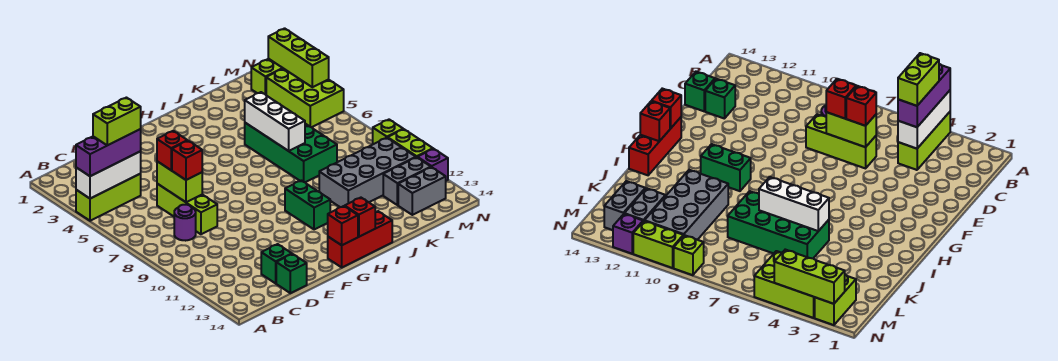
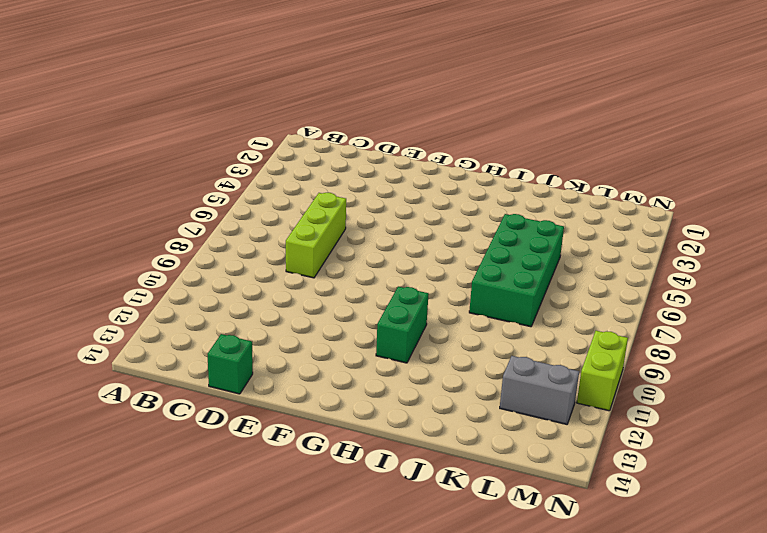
none -> lime brick A4:C4 level 1
none -> purple round brick C8 level 1
none -> green brick D13 level 1

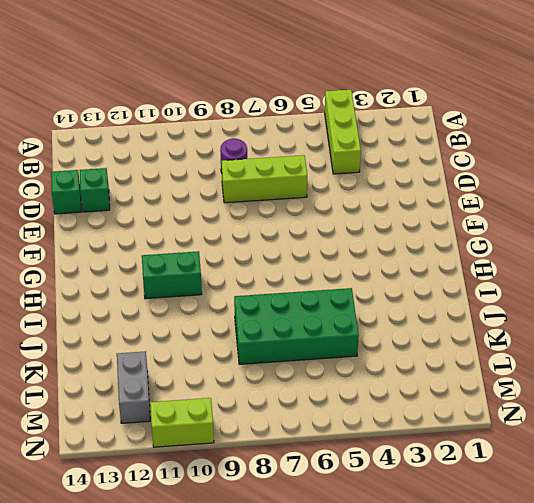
none -> red brick G14:I14 level 1
none -> grey brick J10:M11 level 1
none -> grey brick L13:M13 level 1

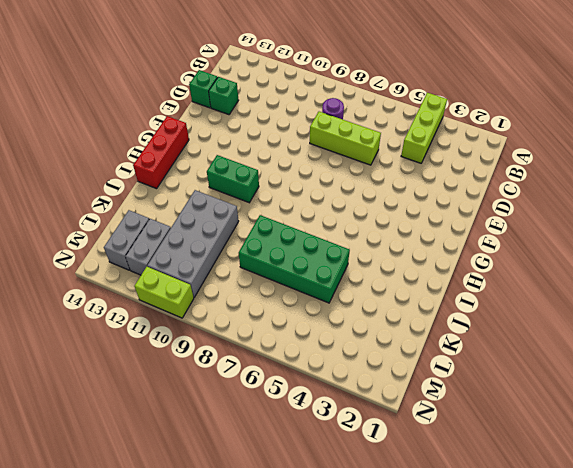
none -> lime brick M2:N2 level 1
none -> lime brick M3:N5 level 1
none -> lime brick N9 level 1

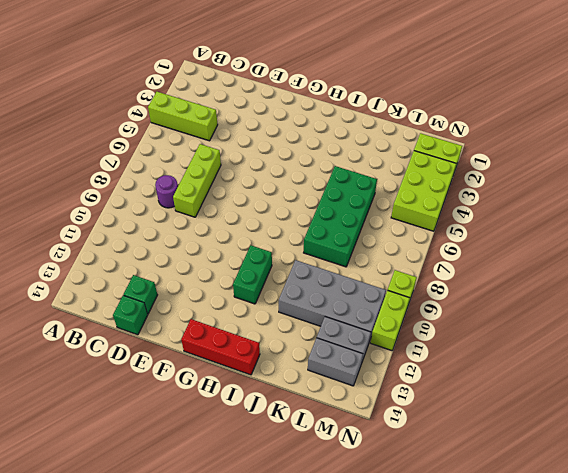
none -> purple brick N12 level 1
none -> white brick A4:C4 level 2
none -> lime brick D6:D7 level 2

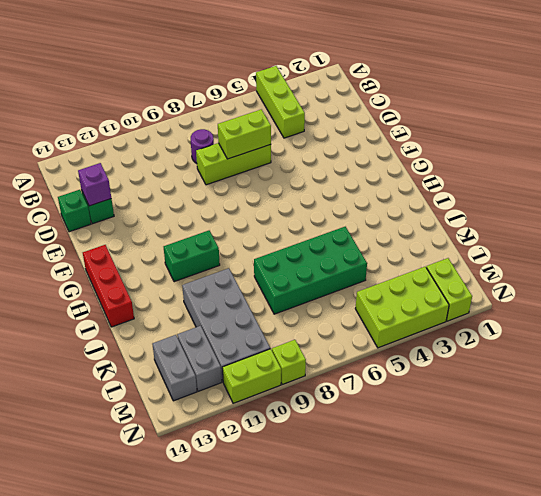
purple brick D13 level 2 -> purple brick N12 level 1
none -> white brick A4:C4 level 2
none -> red brick G14 level 2
none -> red brick H14 level 2

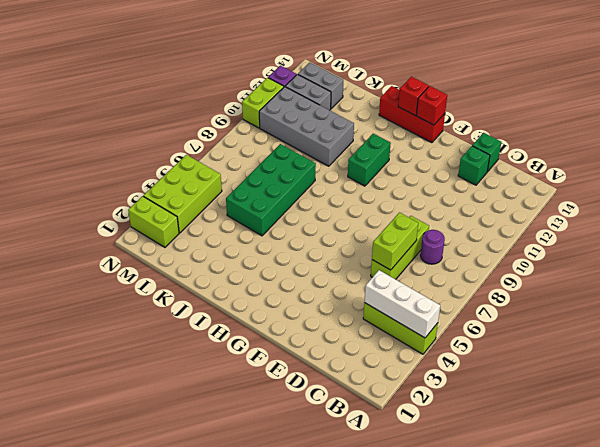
none -> lime brick N9 level 1
none -> white brick J5:J7 level 2
none -> lime brick N2:N4 level 2

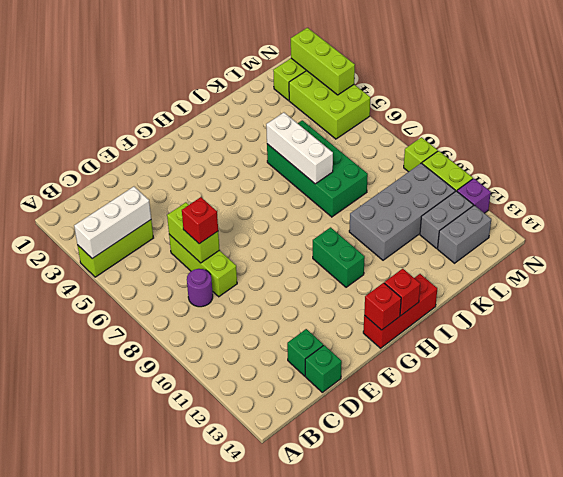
none -> purple brick A4:C4 level 3
none -> red brick D6 level 3
none -> lime brick B4:C4 level 4

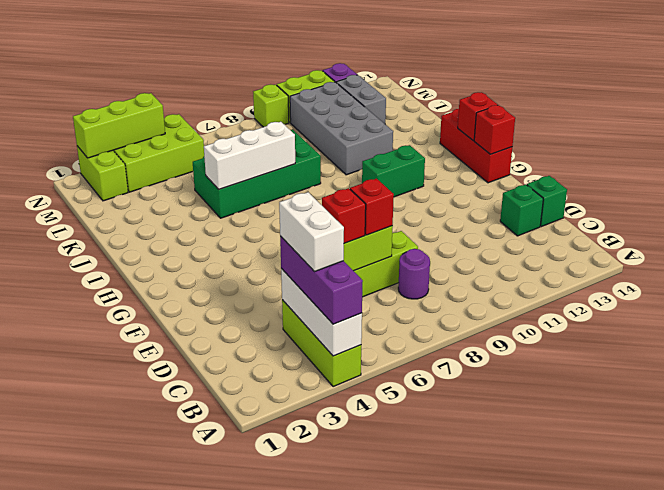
white brick B4:C4 level 4 -> lime brick B4:C4 level 4
none -> grey brick L13:M13 level 1

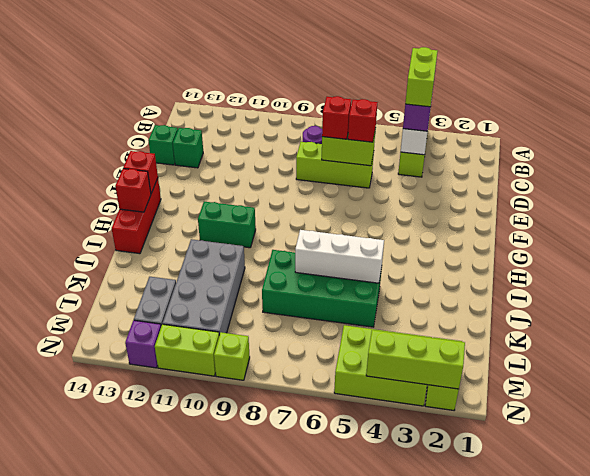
none -> grey brick L13:M13 level 1

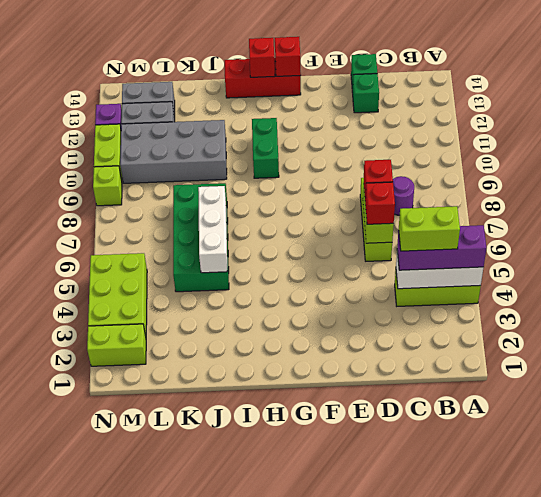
none -> lime brick N2:N4 level 2

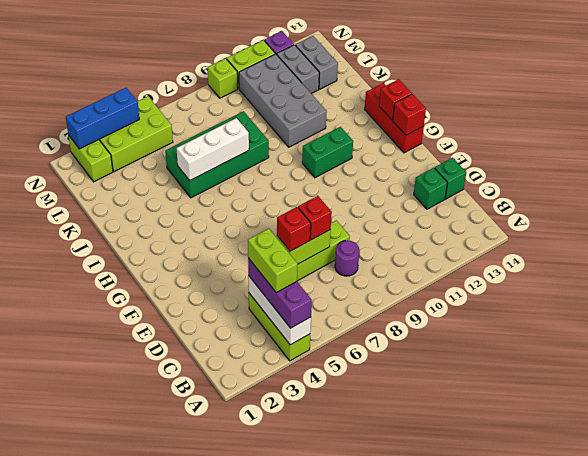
blue brick N2:N4 level 2 -> lime brick N2:N4 level 2

